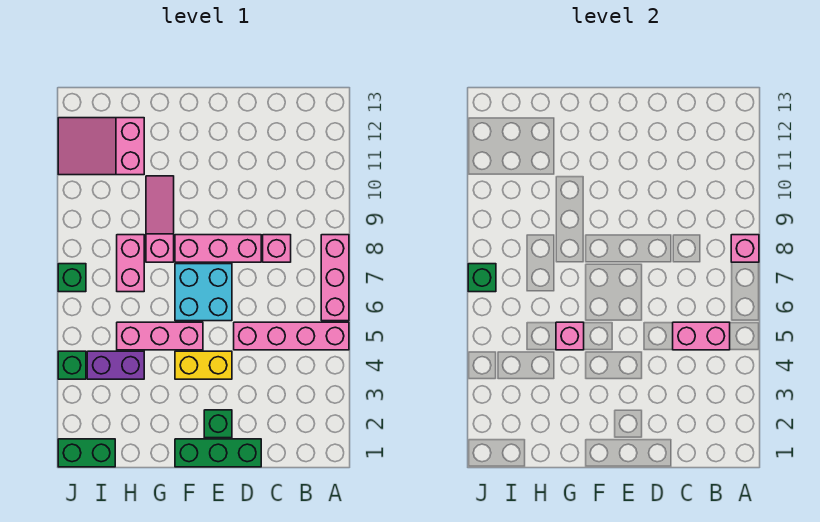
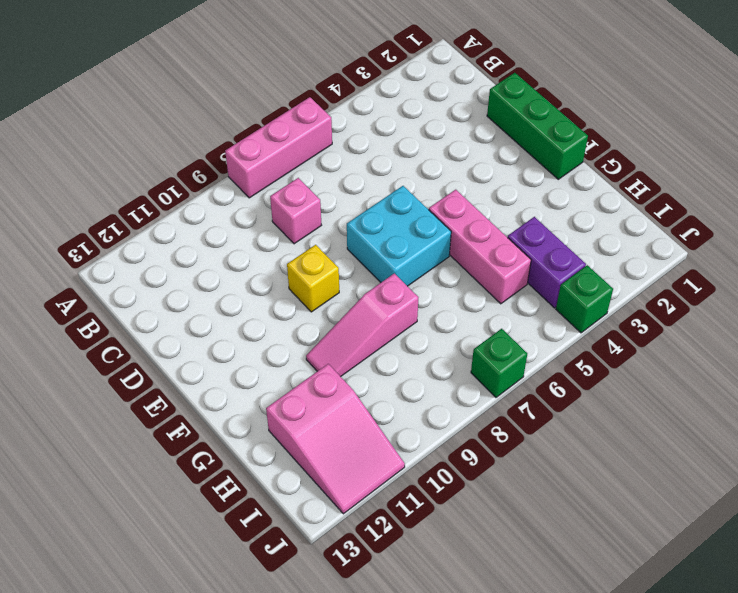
yellow brick E9 level 1 -> none
none -> pink brick A5:D5 level 1
none -> pink brick D8:F8 level 1
none -> green brick E2 level 1

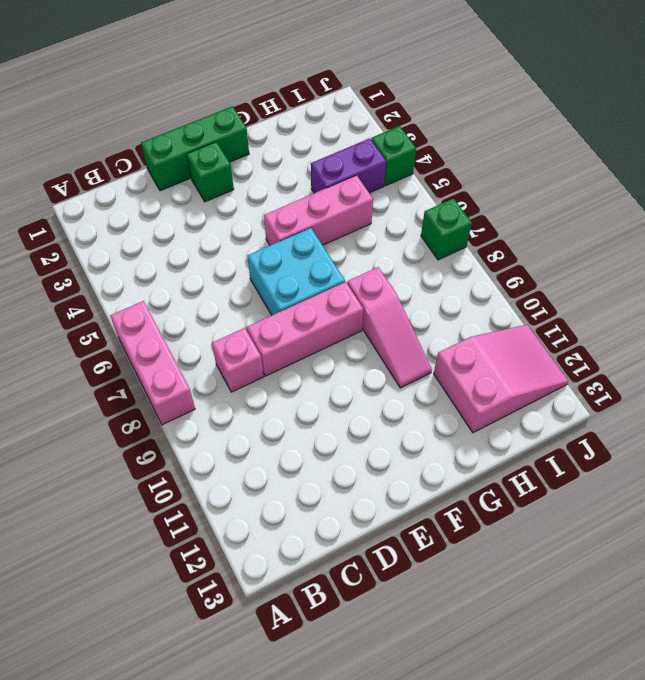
none -> pink brick A5:D5 level 1
none -> yellow brick E4:F4 level 1
none -> pink brick H7:H8 level 1

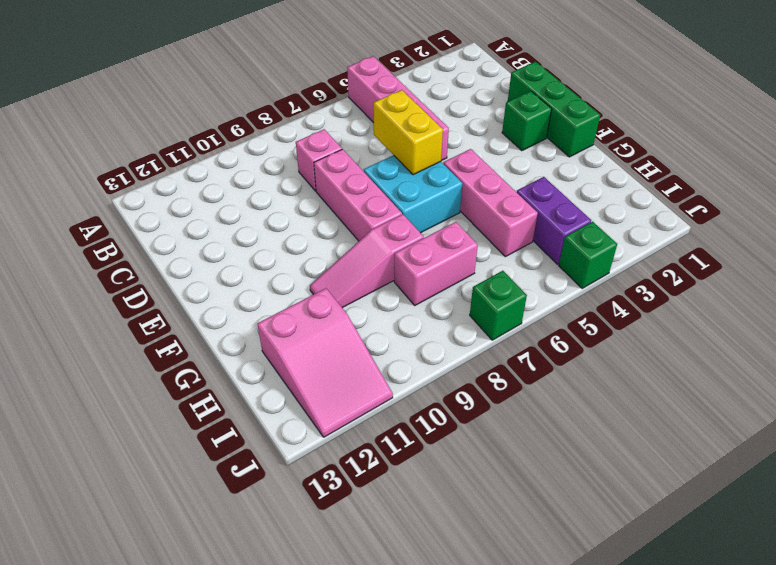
yellow brick D6:E6 level 2 -> yellow brick E4:F4 level 1
none -> pink brick A6:A8 level 1
none -> green brick I1:J1 level 1
none -> pink brick A8 level 2

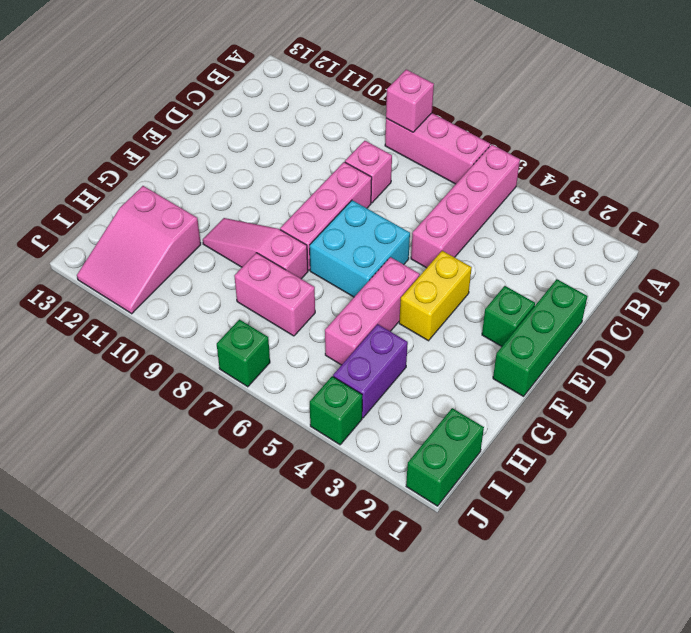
none -> pink brick B5:C5 level 2
none -> pink brick G5 level 2
none -> green brick J7 level 2

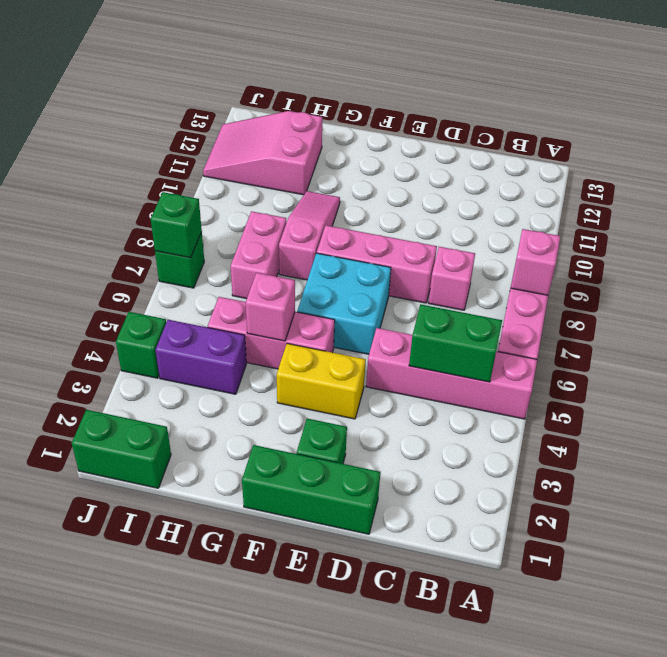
green brick B5:C5 level 2 -> pink brick B5:C5 level 2

